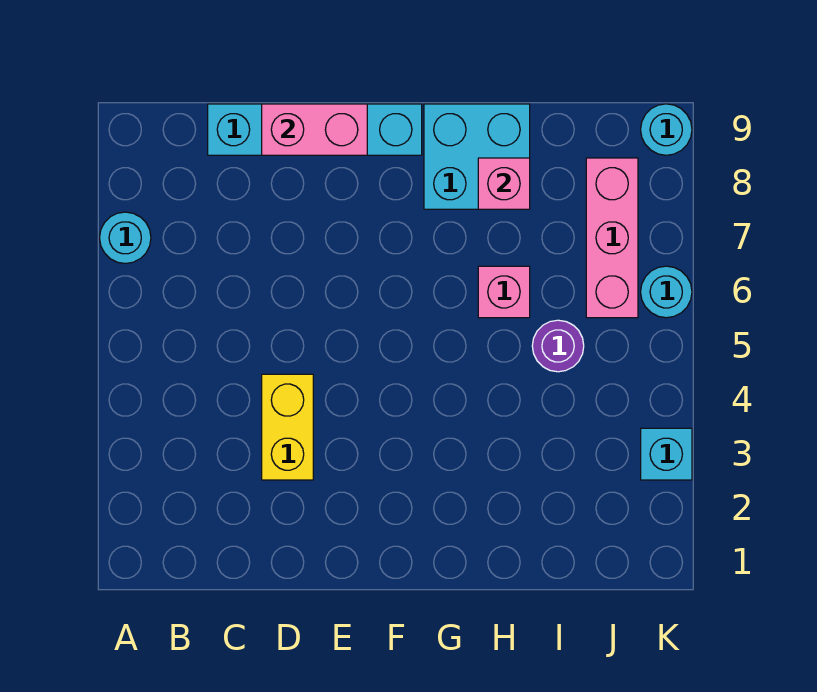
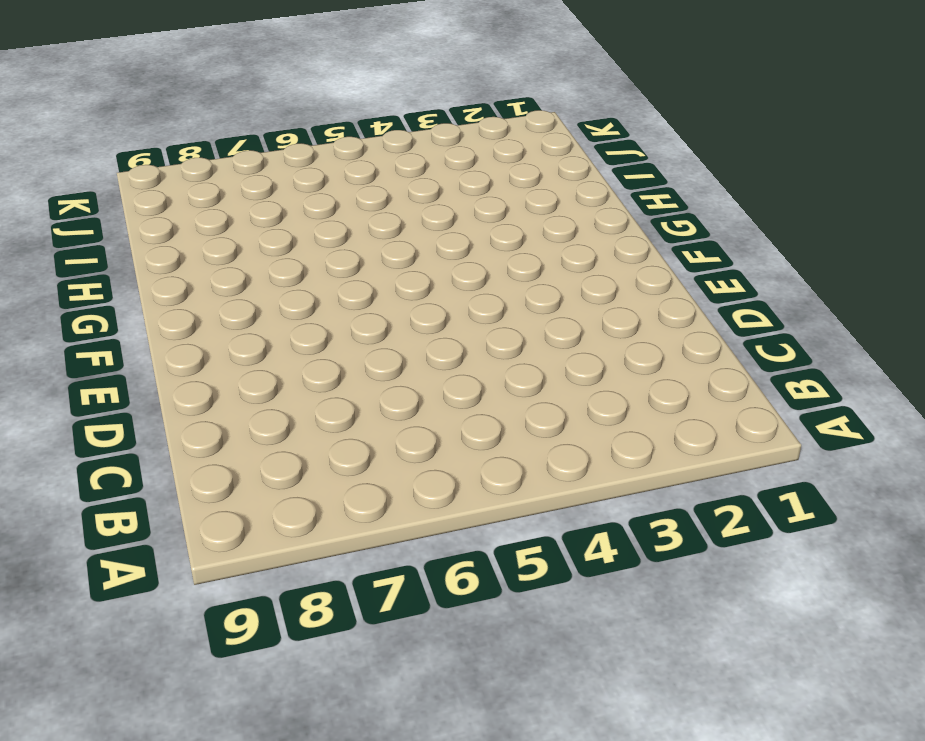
none -> cyan round brick A7 level 1
none -> cyan brick C9:F9 level 1
none -> yellow brick D3:D4 level 1

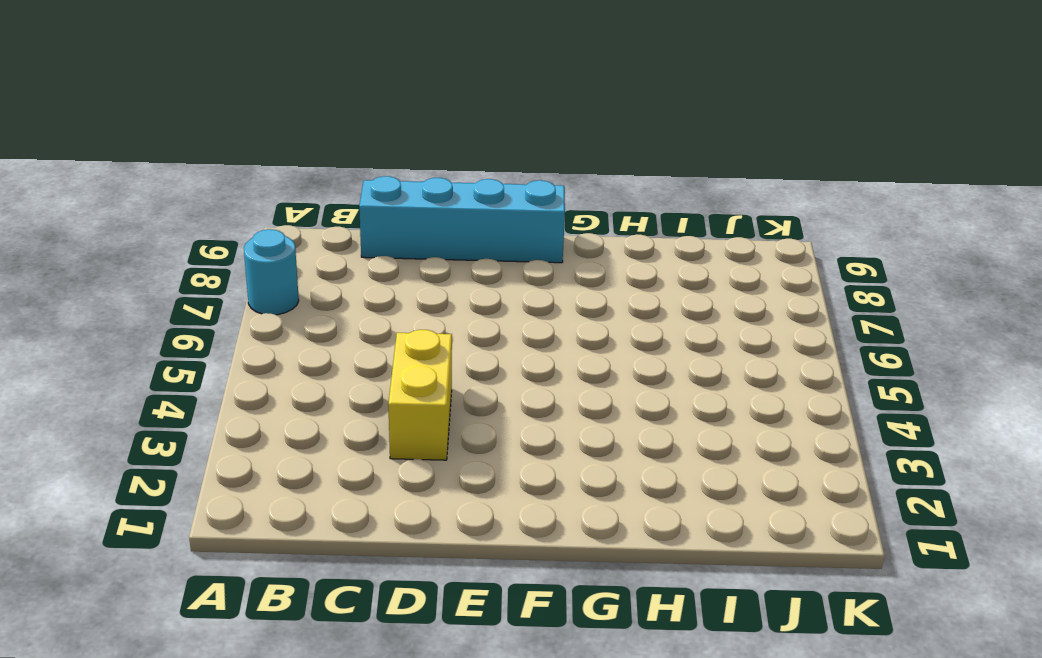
none -> cyan brick G8:H9 level 1
none -> pink brick H6 level 1
none -> purple round brick I5 level 1

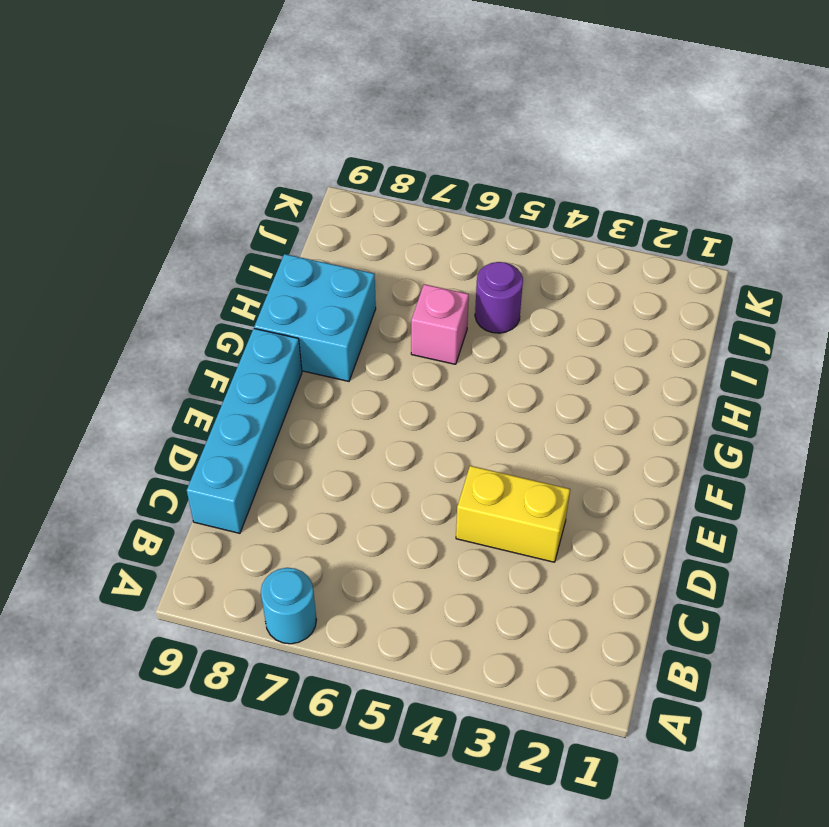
none -> pink brick J6:J8 level 1
none -> cyan brick K3 level 1
none -> cyan round brick K6 level 1

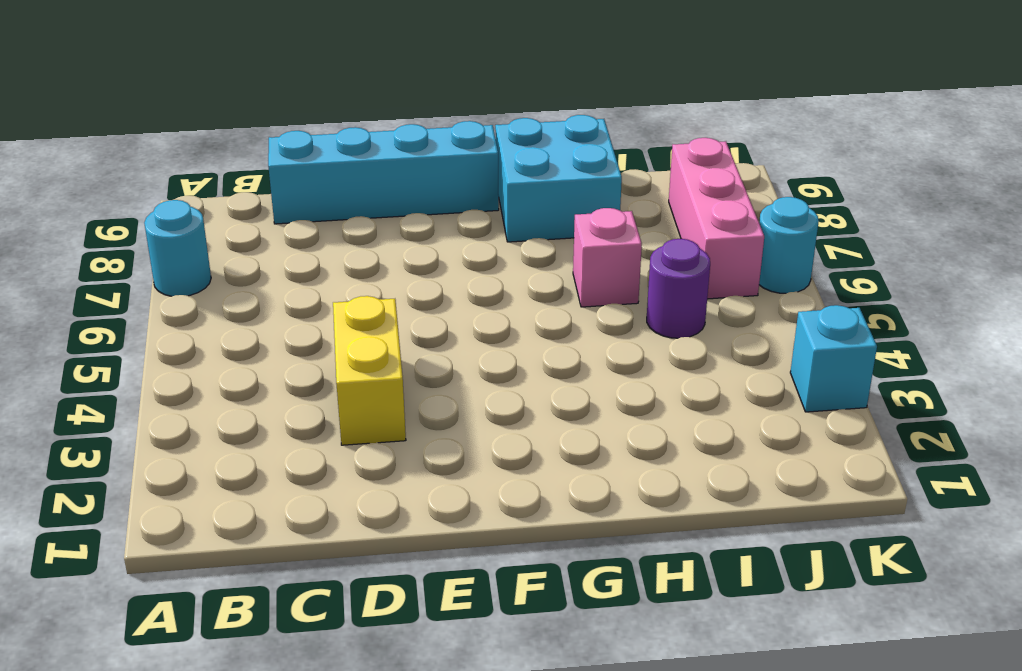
none -> cyan round brick K9 level 1
none -> pink brick D9:E9 level 2
none -> pink brick H8 level 2

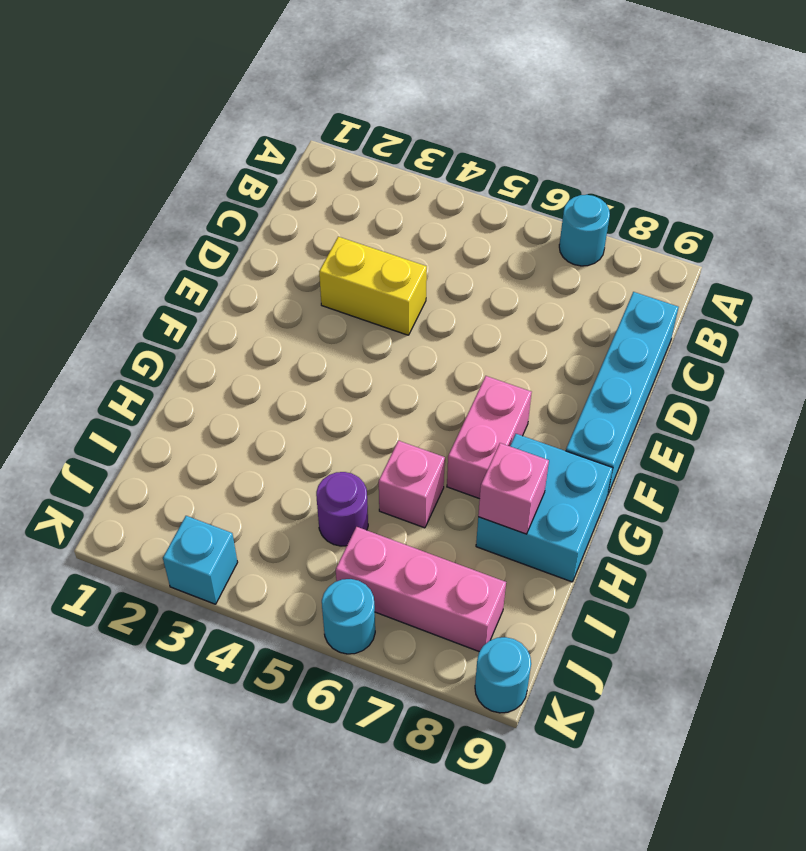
pink brick F7:G7 level 1 -> pink brick D9:E9 level 2

